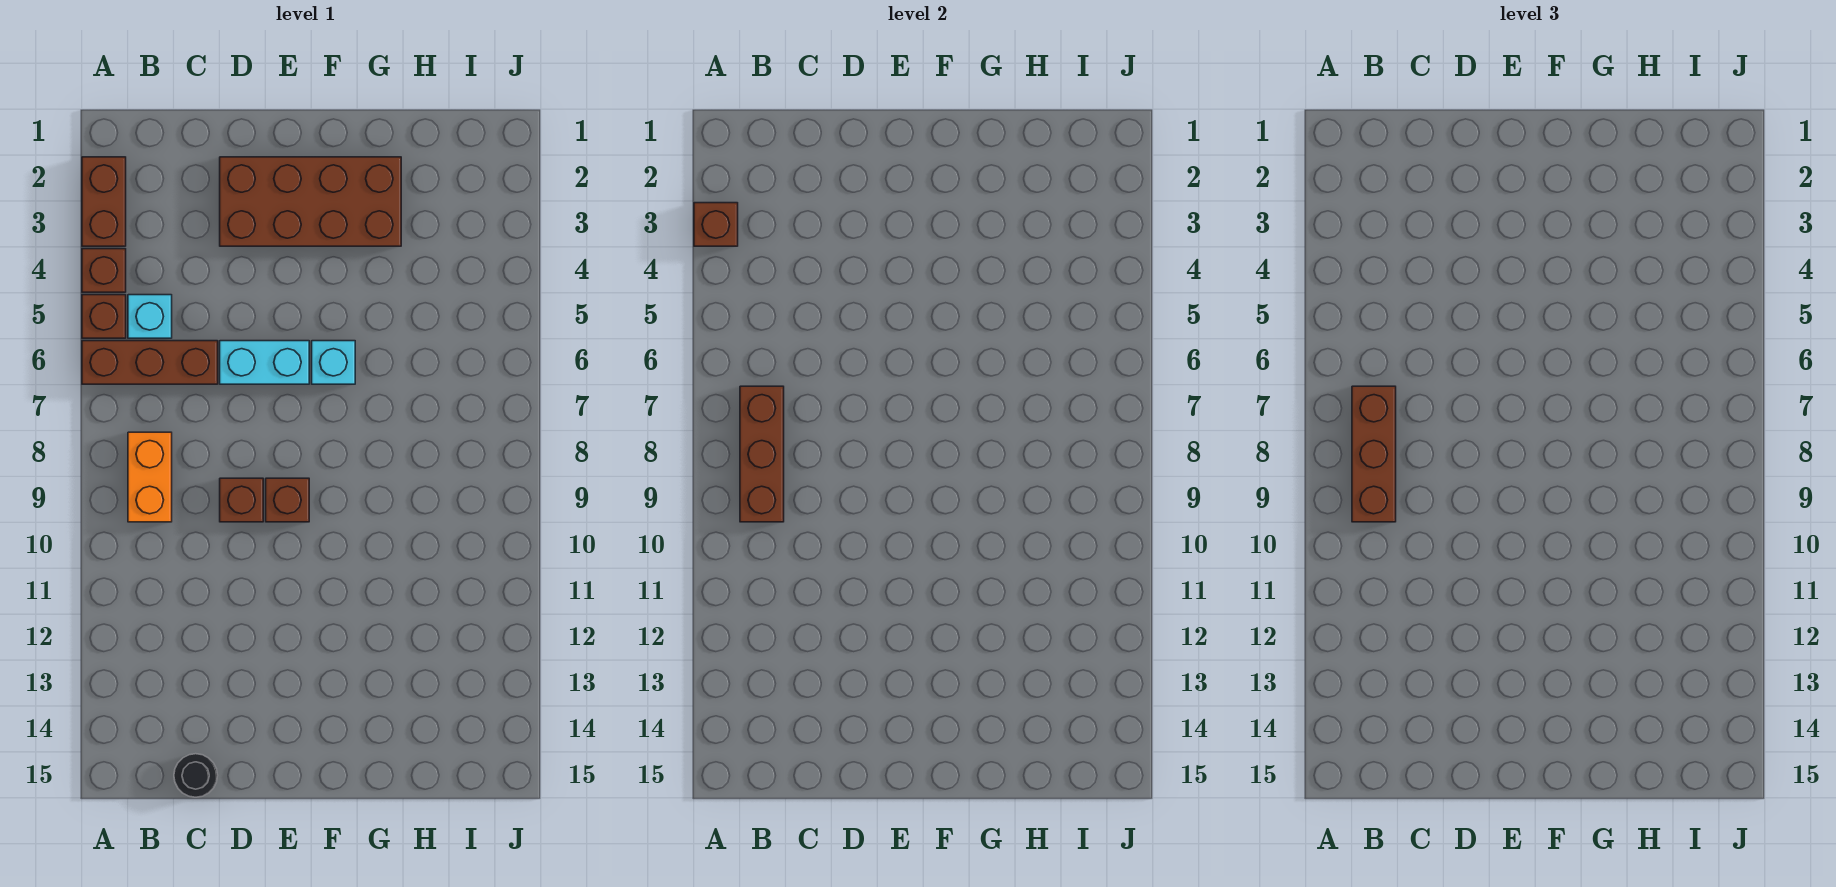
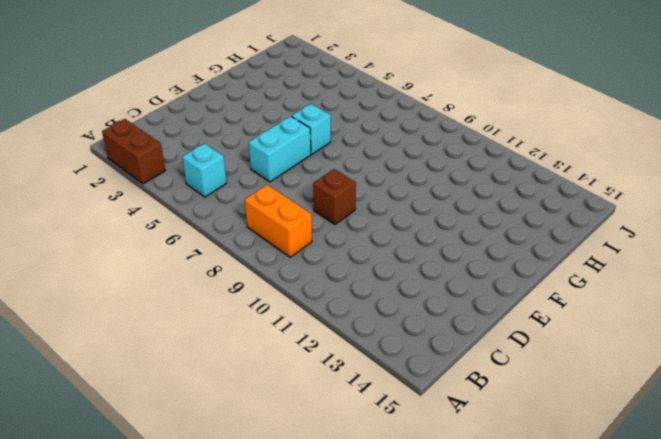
none -> brown brick A4 level 1
none -> brown brick A5 level 1
none -> brown brick A6:C6 level 1

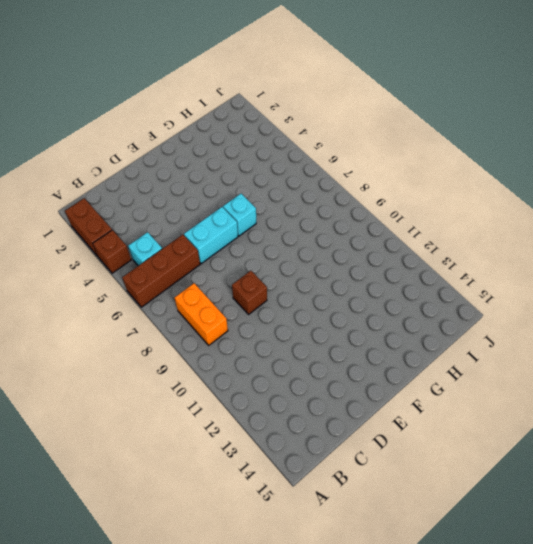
none -> brown brick A5 level 1
none -> black round brick C15 level 1
none -> brown brick D2:G3 level 1

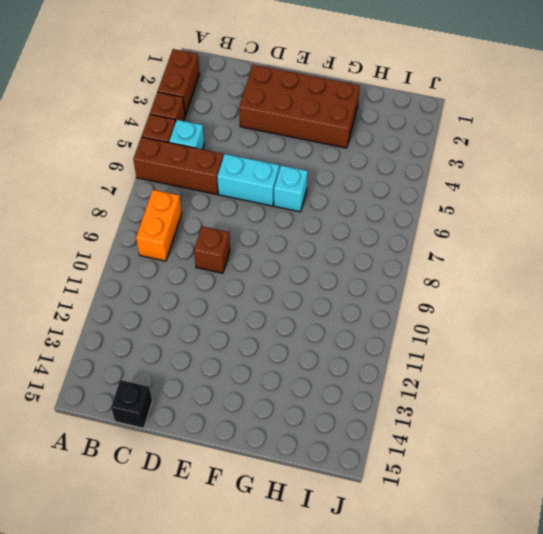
black brick C15 level 1 -> black round brick C15 level 1
none -> brown brick E9 level 1
none -> brown brick A3 level 2
none -> brown brick B7:B9 level 2

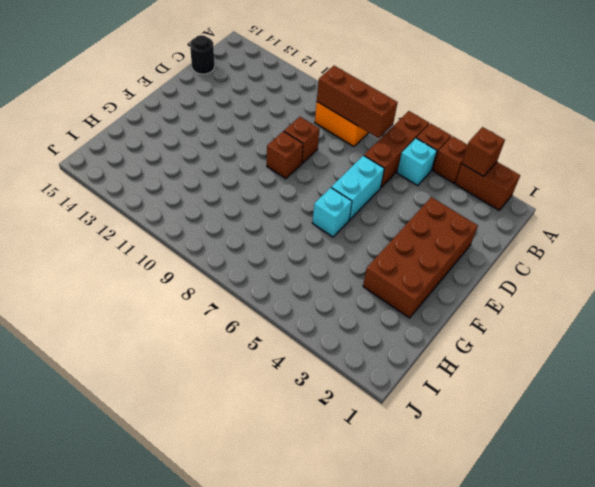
none -> brown brick B7:B9 level 3

